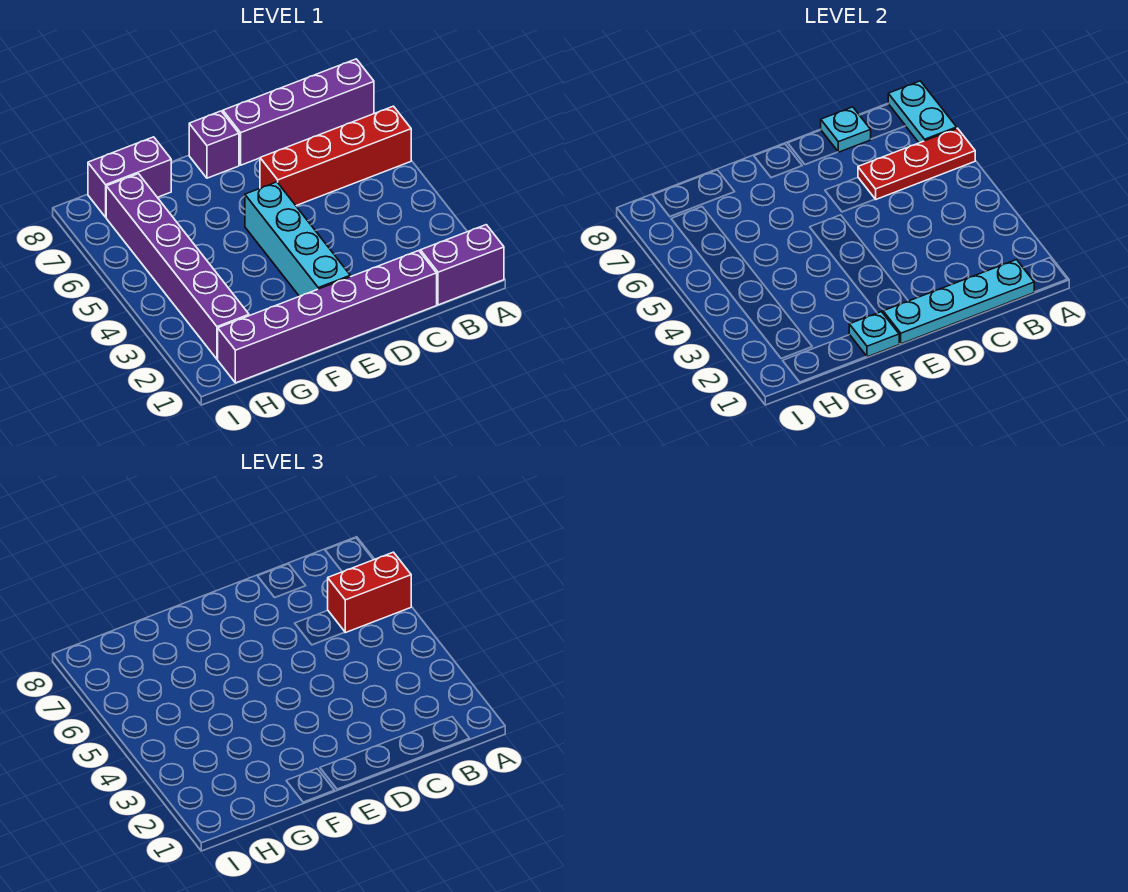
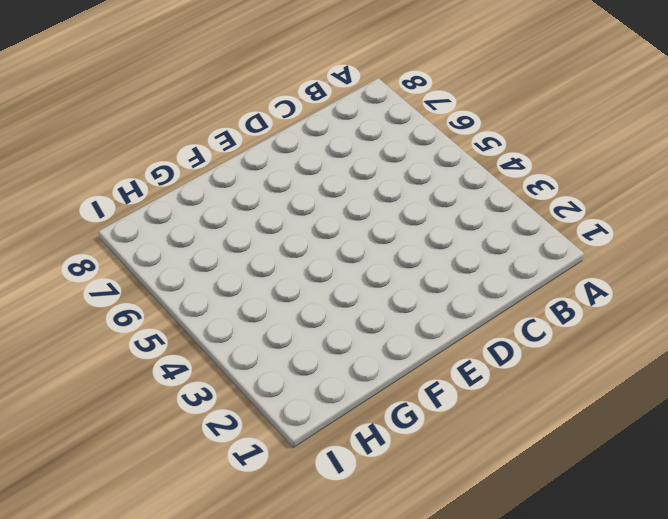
none -> purple brick A1:B1 level 1
none -> red brick A6:D6 level 1
none -> purple brick A8:D8 level 1

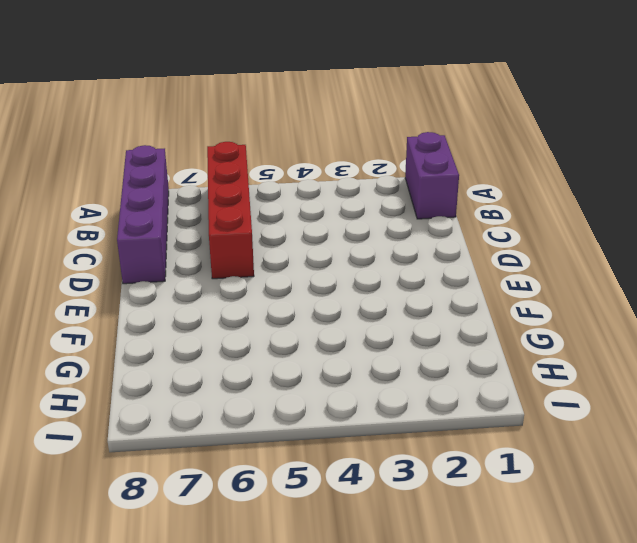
none -> purple brick C1:H1 level 1
none -> cyan brick E2:E5 level 1
none -> purple brick E8 level 1

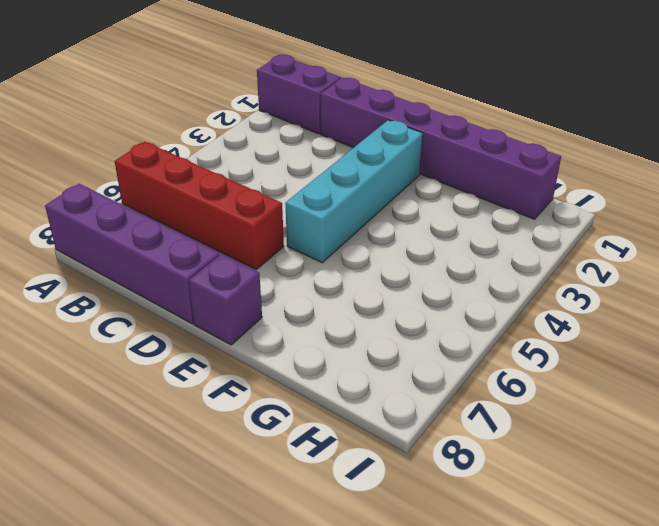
none -> purple brick G8:H8 level 1
none -> purple brick H2:H7 level 1
none -> red plate A6:C6 level 2

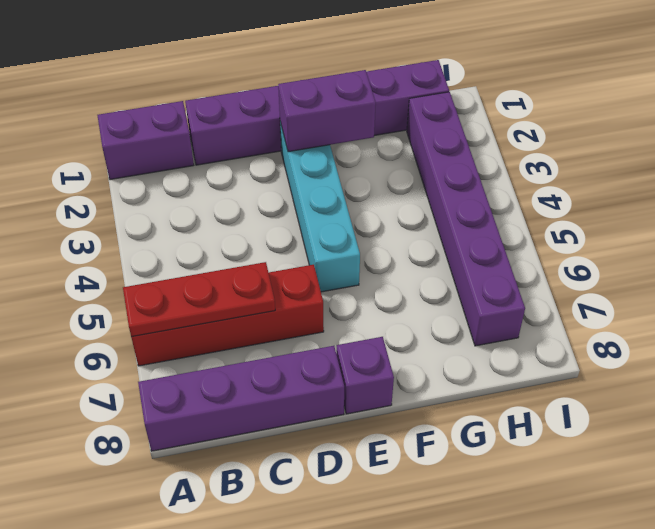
purple brick E2:F2 level 2 -> purple brick G8:H8 level 1
none -> cyan plate A7:A8 level 2
none -> cyan plate B1:E1 level 2
none -> cyan plate C8 level 2

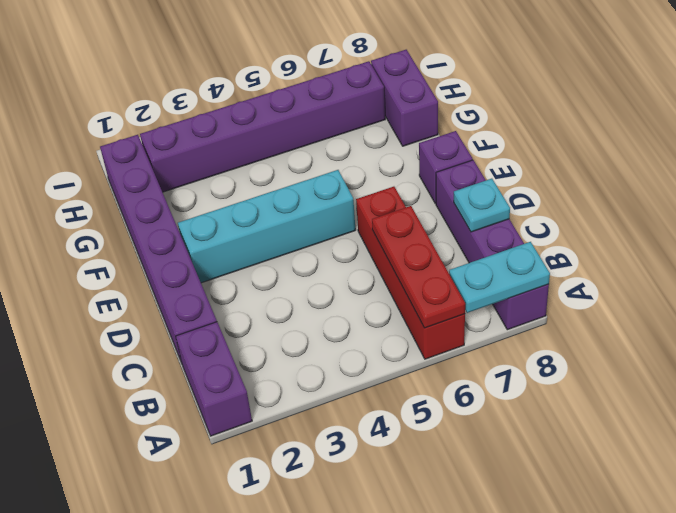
none -> cyan plate B1:E1 level 2
none -> cyan plate F1 level 2
none -> red brick A6:B6 level 3

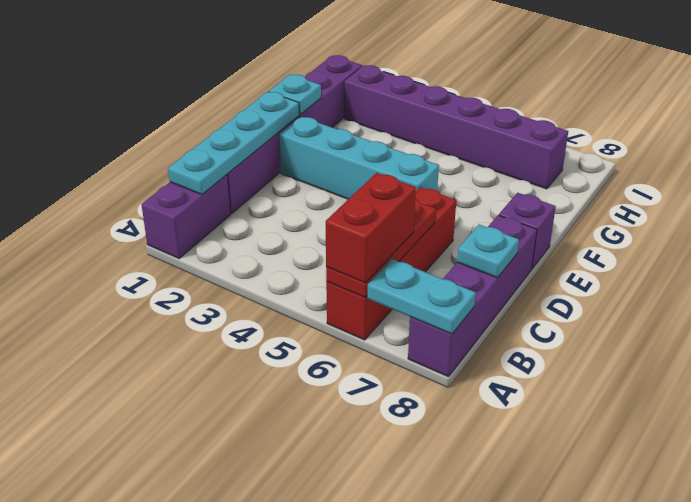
none -> purple brick G8:H8 level 1

